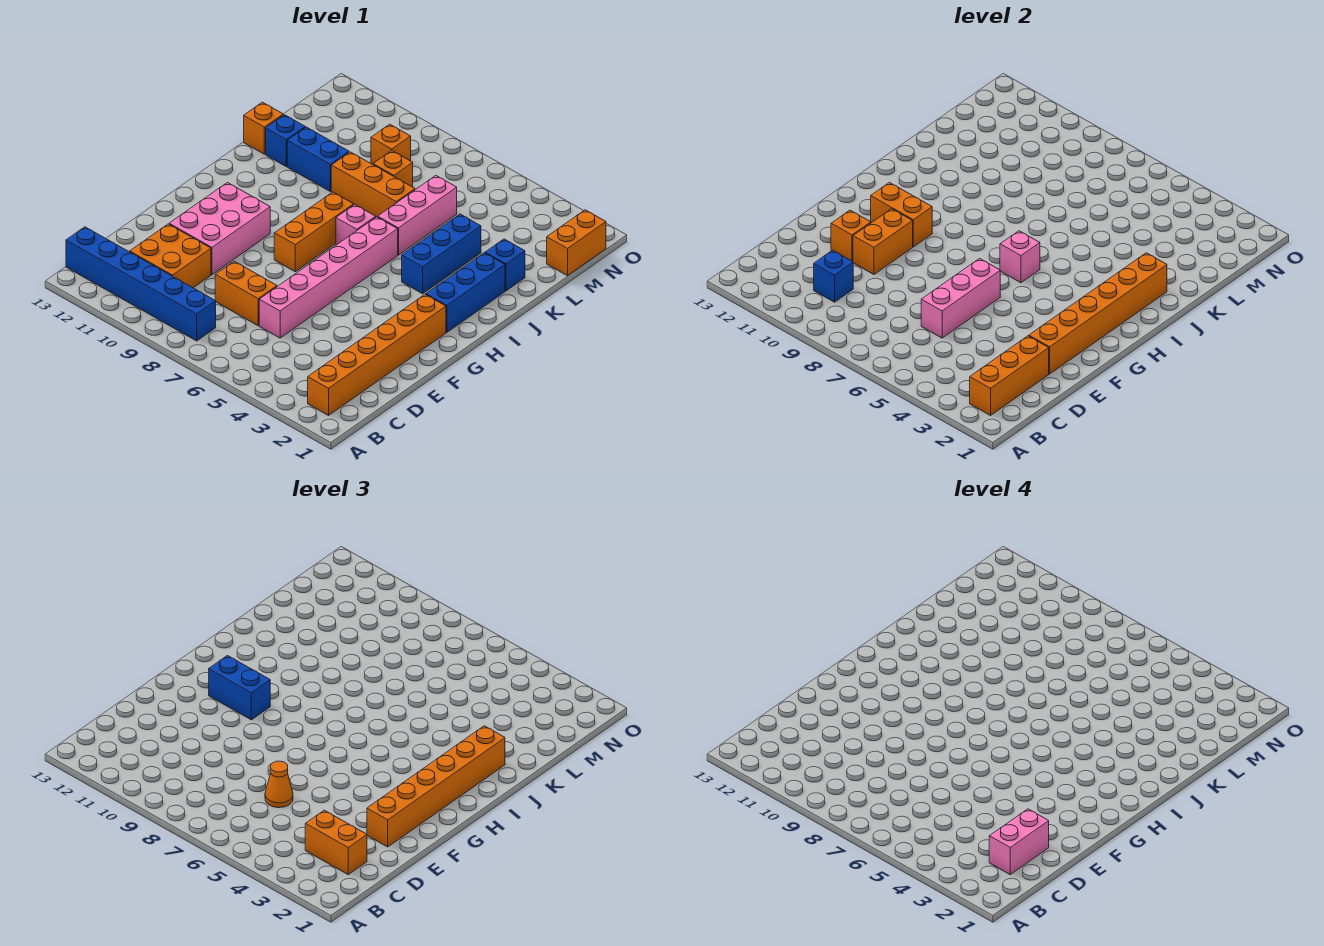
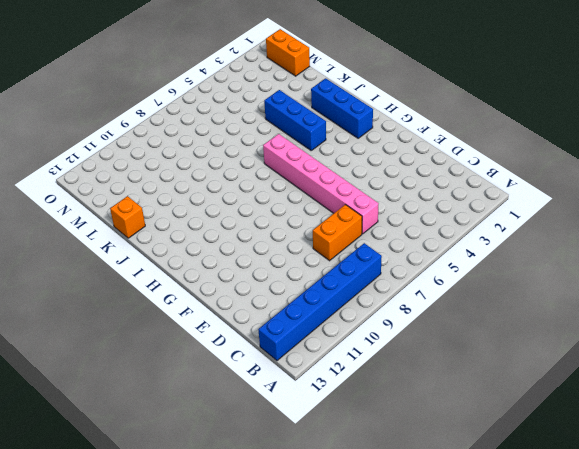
none -> orange brick B2:G2 level 1
none -> orange brick C10:D11 level 1
none -> pink brick E10:G11 level 1
none -> orange brick G8:I8 level 1

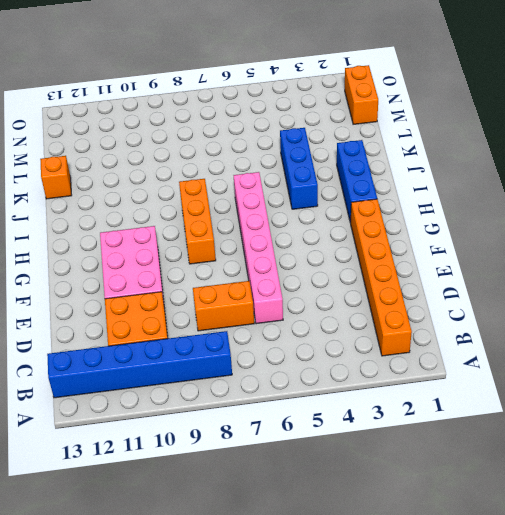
none -> pink brick I7 level 1
none -> pink brick J6:L6 level 1
none -> blue brick K2 level 1
none -> orange brick K7:K9 level 1

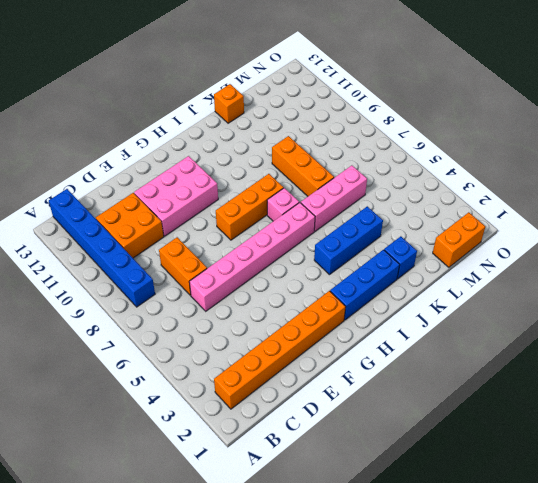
none -> blue brick K10:K11 level 1
none -> blue brick K12 level 1
none -> orange brick L8 level 1
none -> orange brick M9 level 1

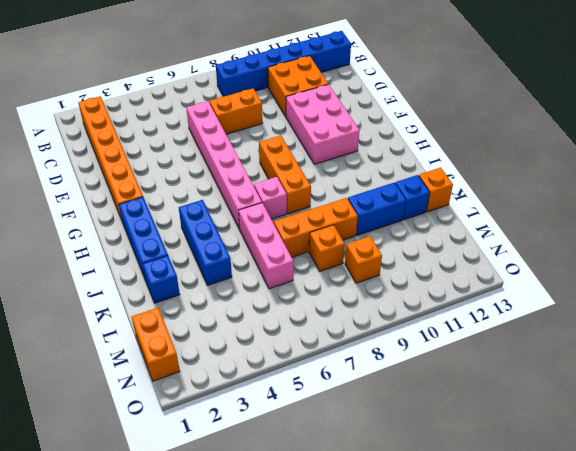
none -> orange brick B2:D2 level 2
none -> blue brick C10 level 2
none -> pink brick D6:F6 level 2
none -> orange brick E2:J2 level 2

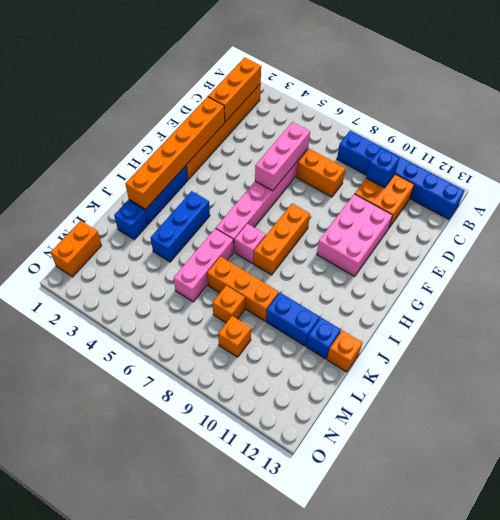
none -> orange brick E10:F10 level 2
none -> orange brick E11 level 2
none -> orange brick G10:G11 level 2
none -> pink brick H6 level 2

